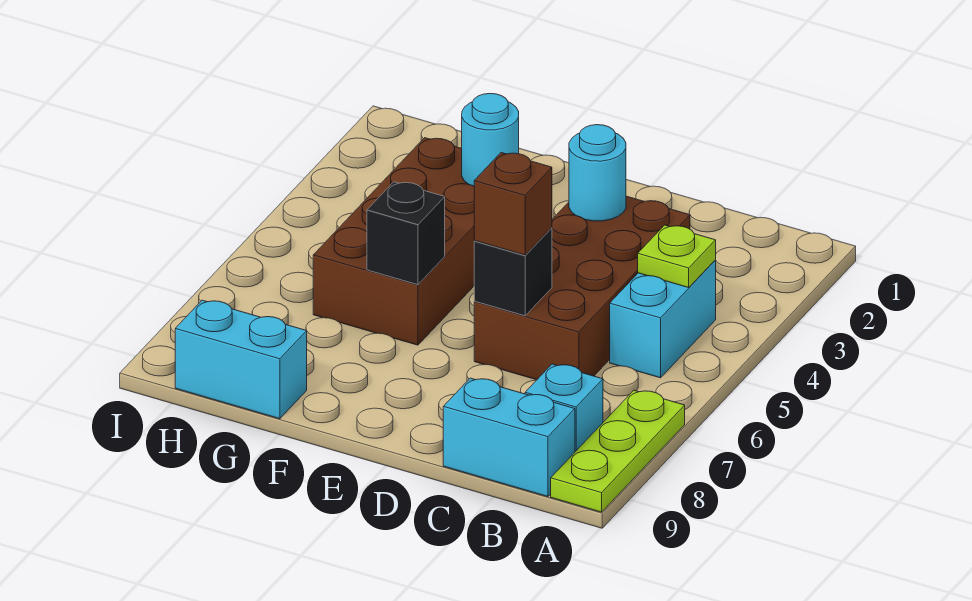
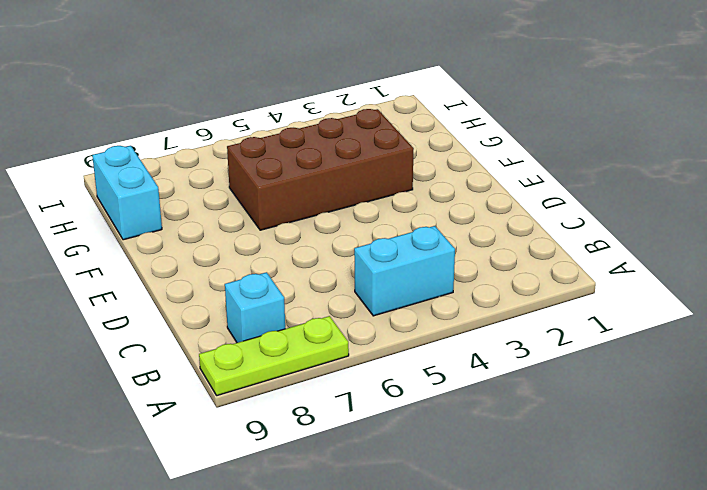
none -> cyan brick B9:C9 level 1
none -> brown brick C3:D6 level 1
none -> lime plate B4 level 2

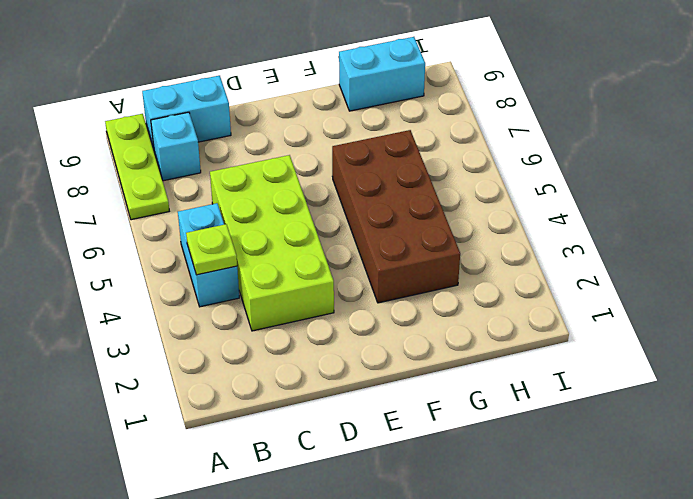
lime brick C3:D6 level 1 -> brown brick C3:D6 level 1
none -> cyan round brick D3 level 2
none -> black brick D6 level 2
none -> cyan round brick F3 level 2

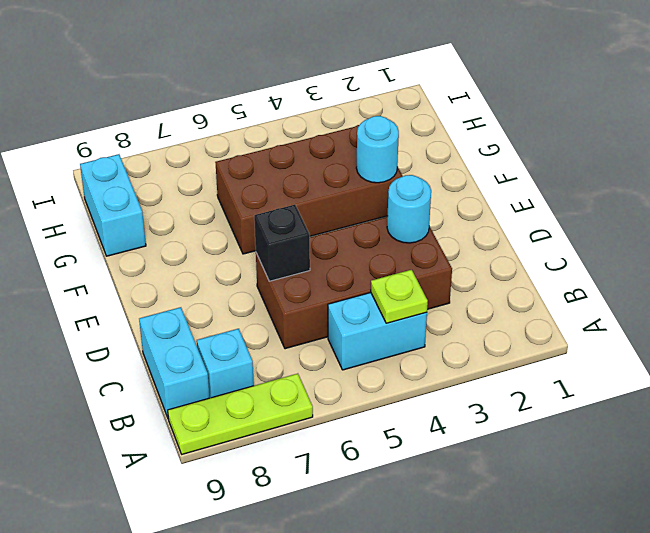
none -> black brick F6 level 2
none -> brown brick D6 level 3

